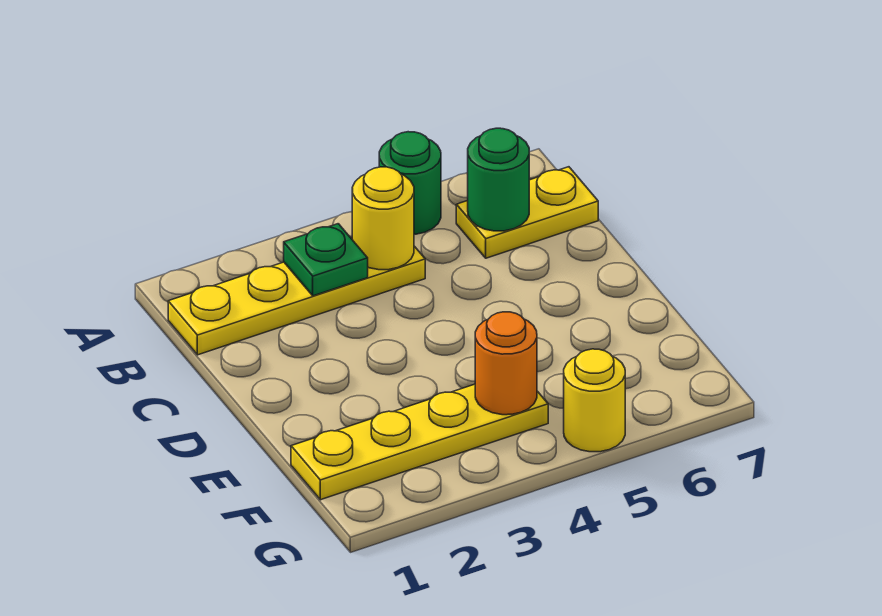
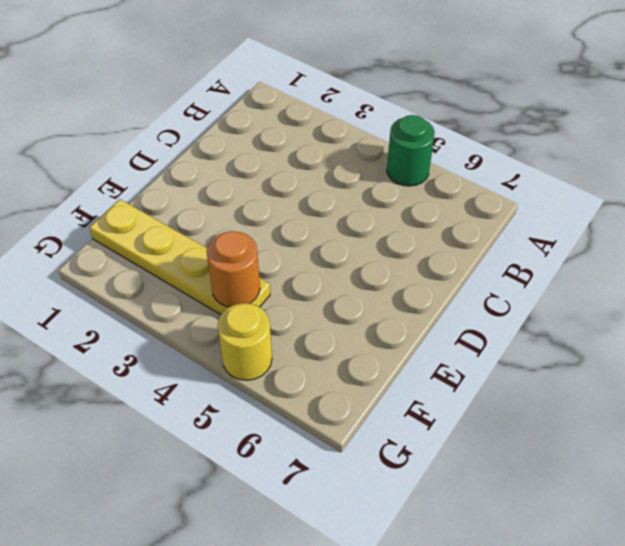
none -> yellow plate B1:B4 level 1
none -> yellow plate B6:B7 level 1

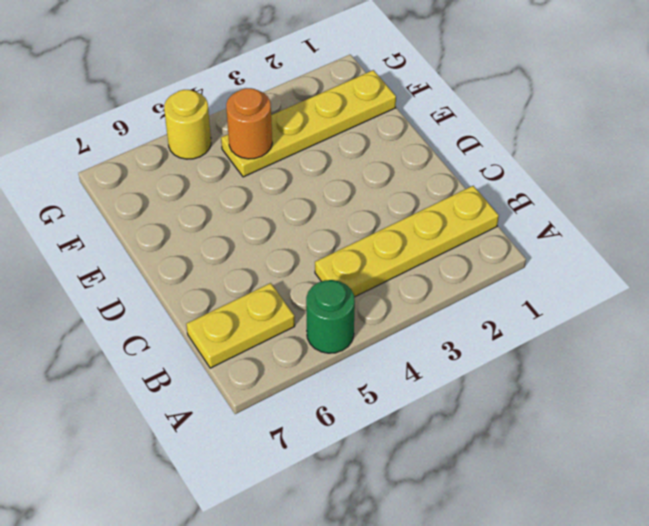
none -> green plate B3 level 2
none -> yellow round brick B4 level 2

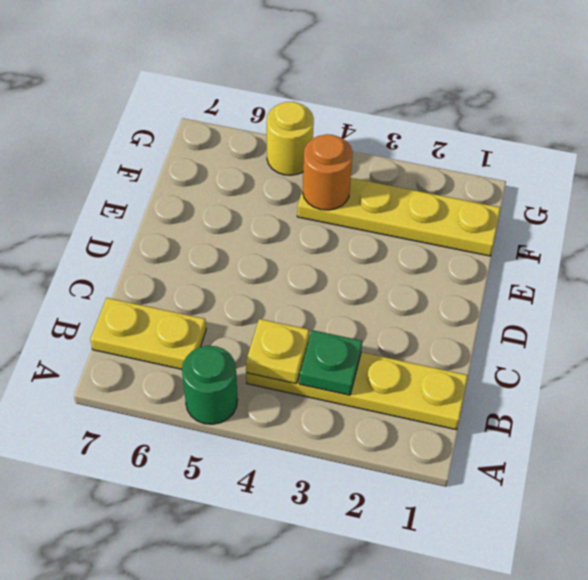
yellow plate B4 level 2 -> yellow round brick B4 level 2
none -> green round brick B6 level 2

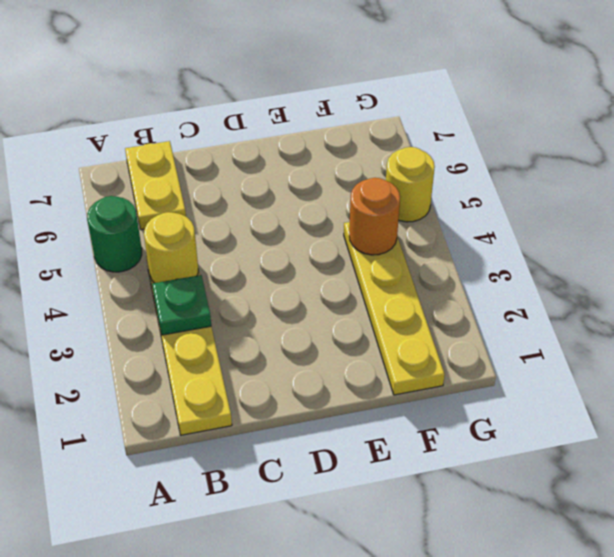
none -> green round brick B6 level 2

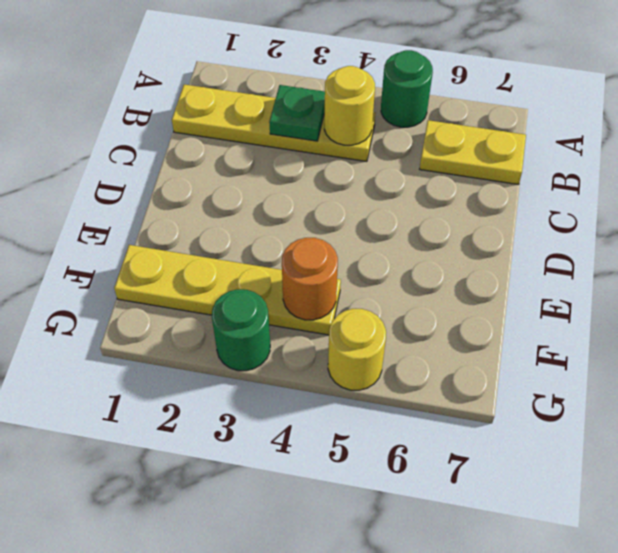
green round brick G3 level 1 -> green round brick B6 level 2

